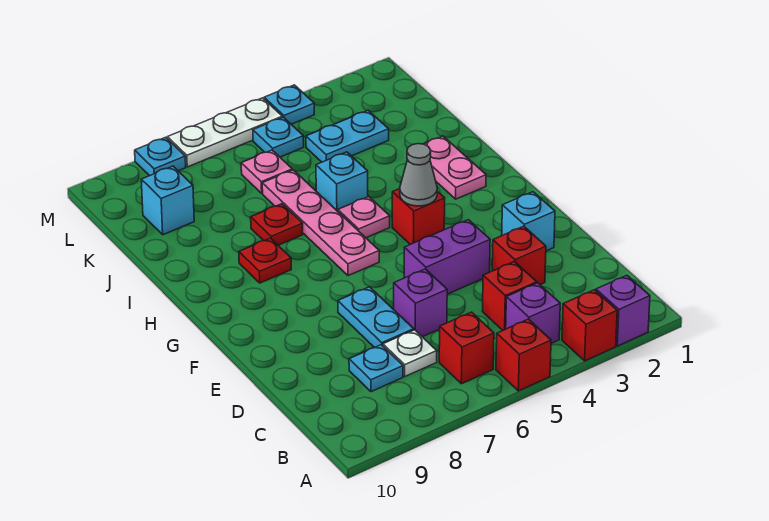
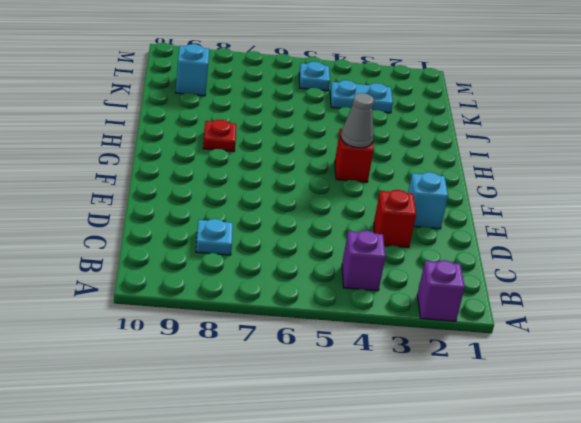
none -> red brick A3 level 1
none -> red brick A5 level 1
none -> red brick B6 level 1

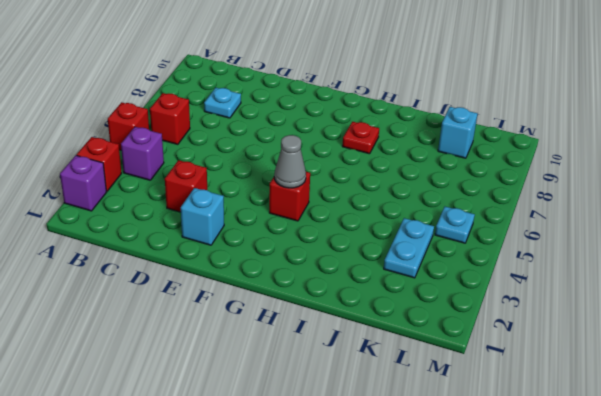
none -> red brick C4 level 1
none -> white plate C7 level 1
none -> purple brick D6 level 1

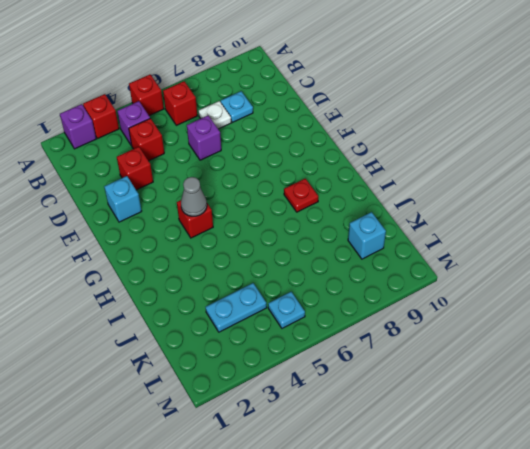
none -> cyan plate D7:E7 level 1
none -> purple brick E4:E5 level 1
none -> pink plate G6:J6 level 1

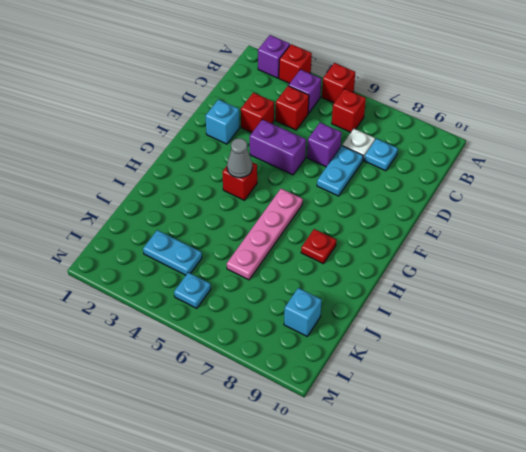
none -> pink plate H2:I2 level 1
none -> pink plate H5 level 1
none -> cyan brick I5 level 1

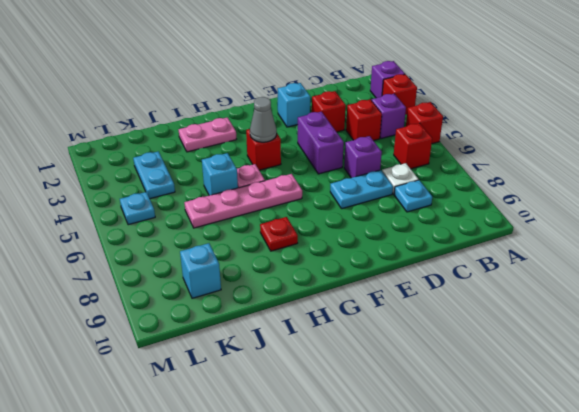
none -> red plate I7 level 1
none -> pink plate K6 level 1
none -> cyan plate M4 level 1

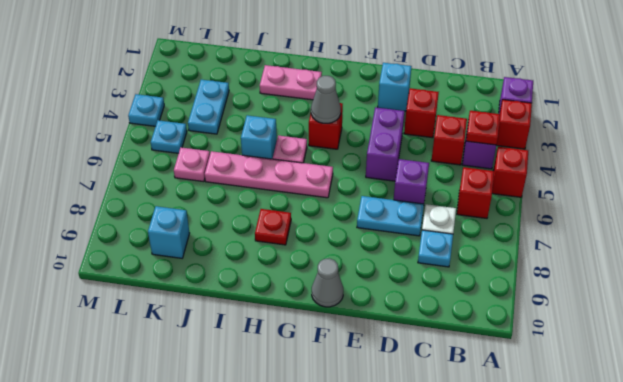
red plate B4 level 2 -> red plate I7 level 1
grey cone F10 level 1 -> none
none -> white plate M5:M7 level 1
none -> cyan plate M8 level 1

